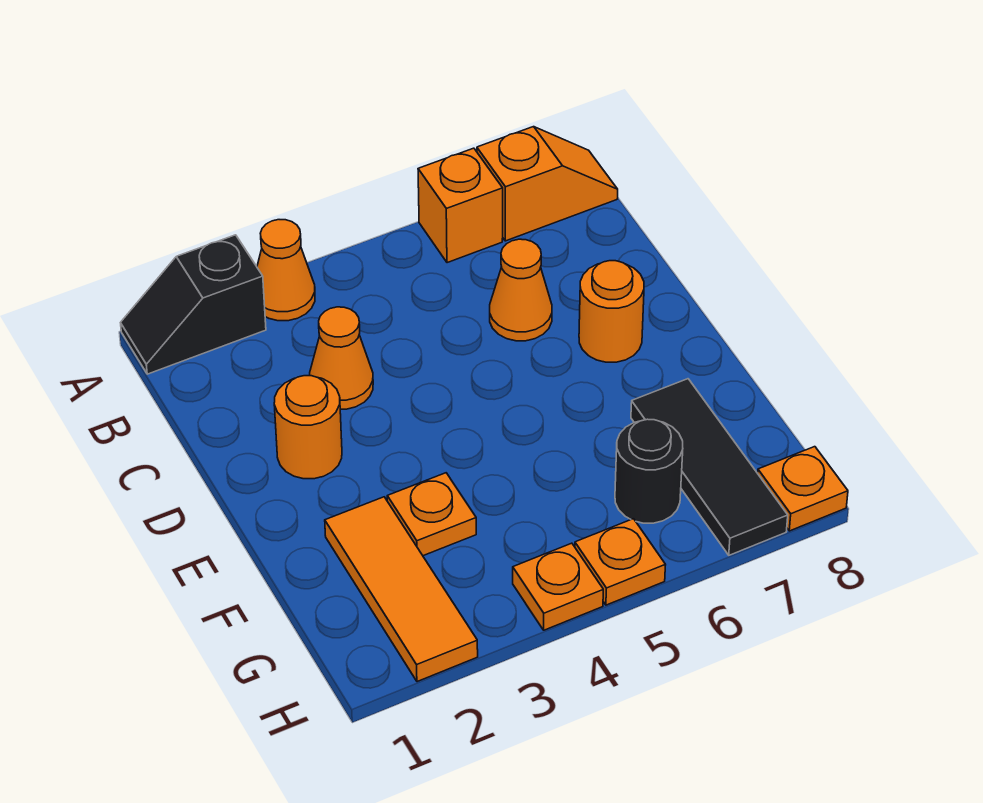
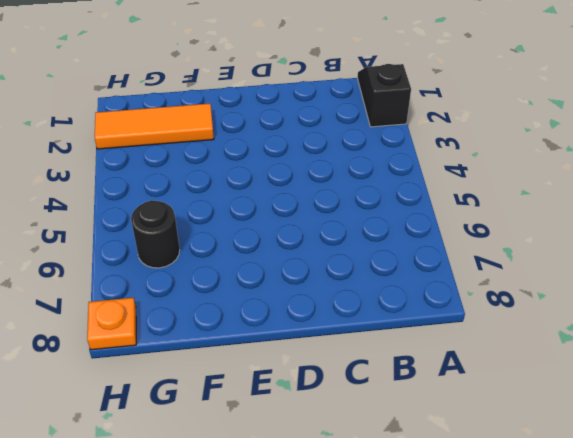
none -> orange cone A3 level 1
none -> orange brick A6 level 1
none -> orange slope A7:A8 level 1 top 7

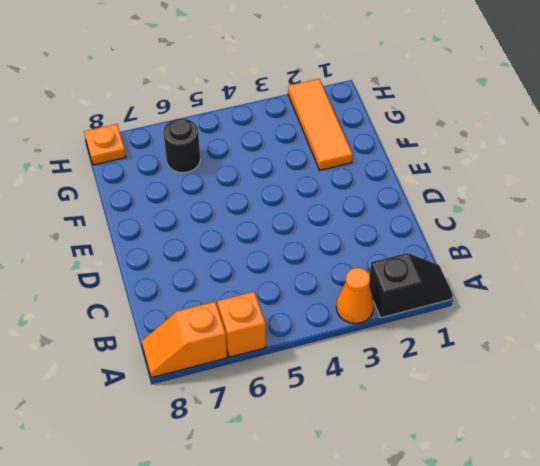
none -> orange cone C3 level 1
none -> orange cone C6 level 1
none -> orange round brick D2 level 1

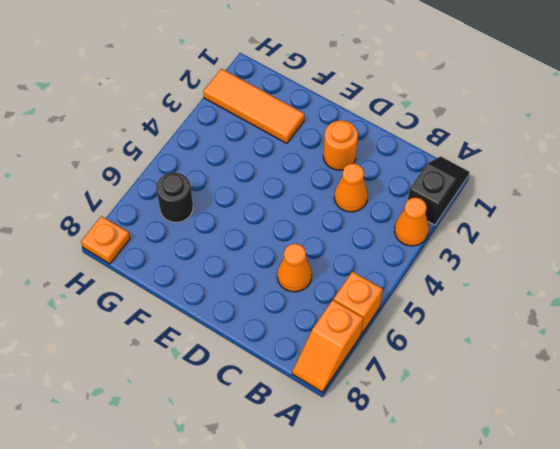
none -> orange round brick D7 level 1
none -> orange plate F3 level 1
none -> black tile F7:H7 level 1

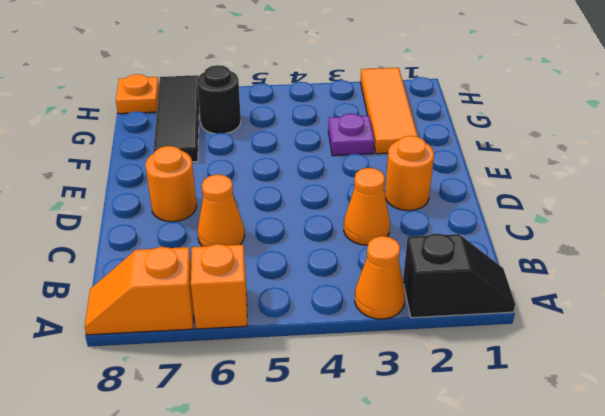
purple plate F3 level 1 -> orange plate F3 level 1
none -> orange plate H4 level 1
none -> orange plate H5 level 1

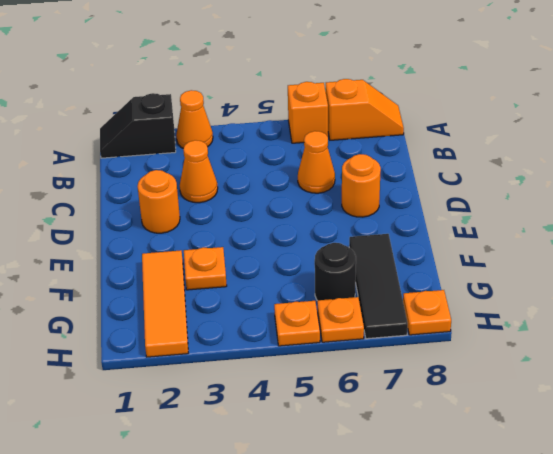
orange plate H6 level 1 -> orange plate H4 level 1

